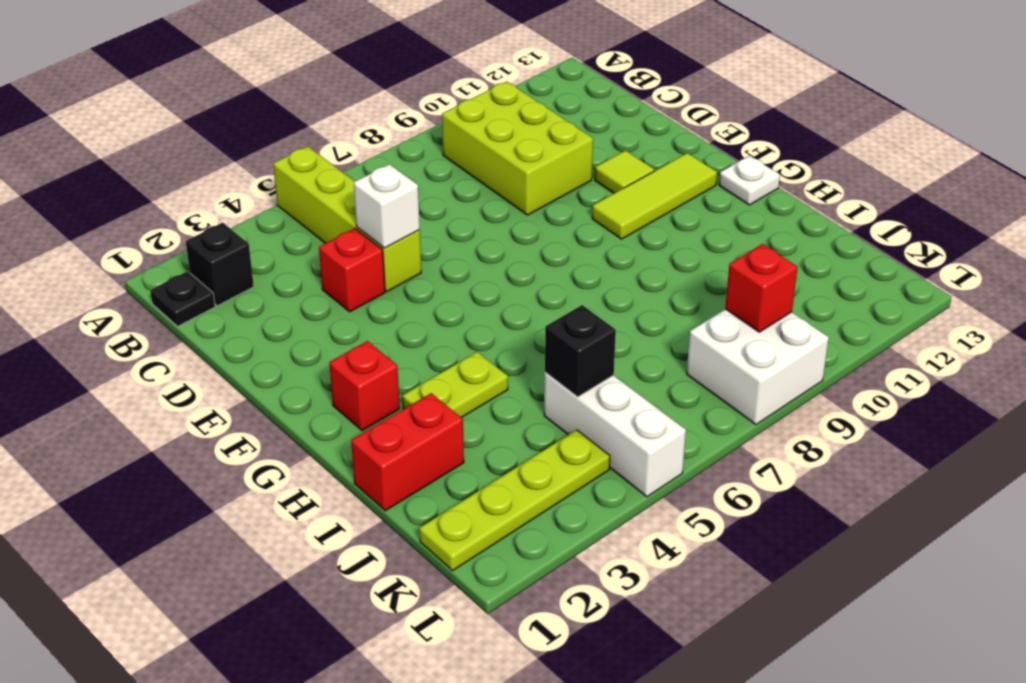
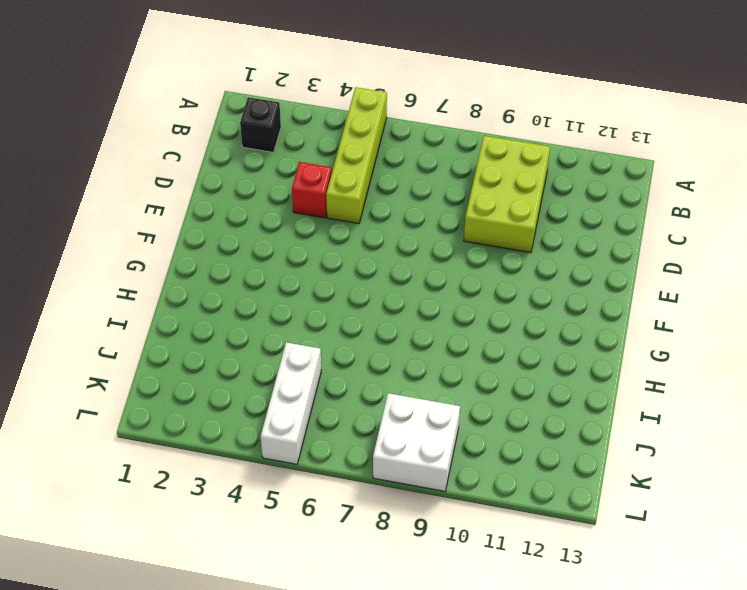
none -> black plate B1 level 1
none -> lime tile E11 level 1
none -> lime tile F10:F12 level 1

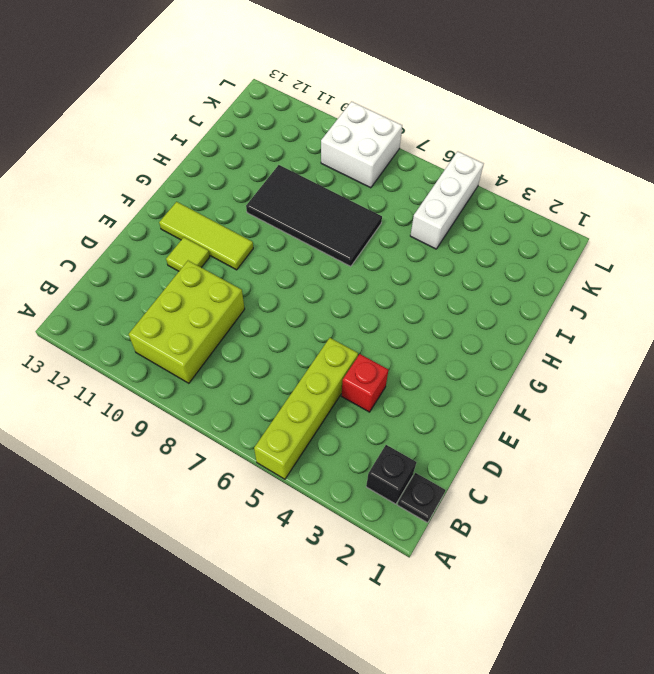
black tile H7:I10 level 1 -> none
none -> red brick G2 level 1
none -> white plate G13 level 1
none -> lime plate H3:H4 level 1

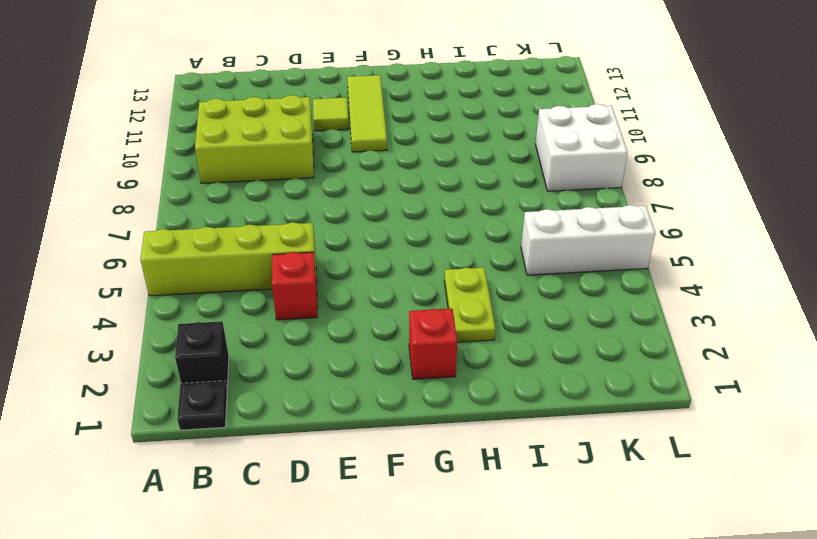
none -> white plate G13 level 1
none -> red brick I1:I2 level 1
none -> lime plate K1:K4 level 1

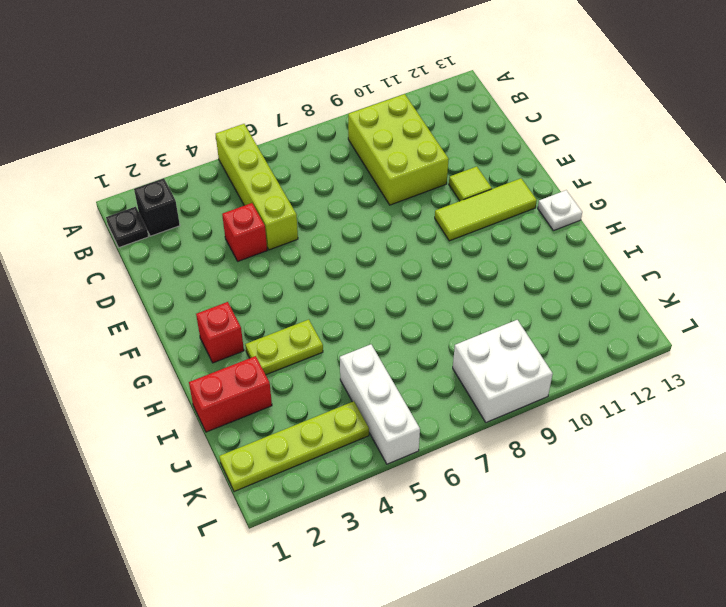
none -> white brick D5 level 2
none -> black brick J5 level 2
none -> red brick K9 level 2

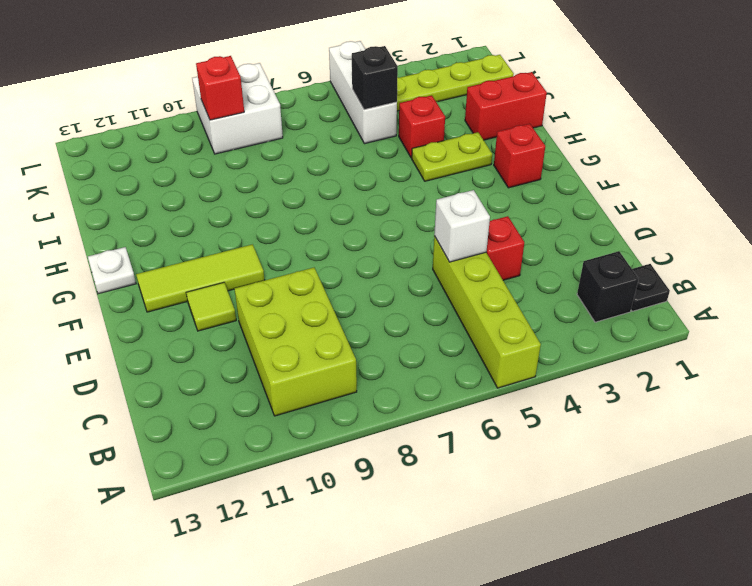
red brick I4 level 1 -> none

